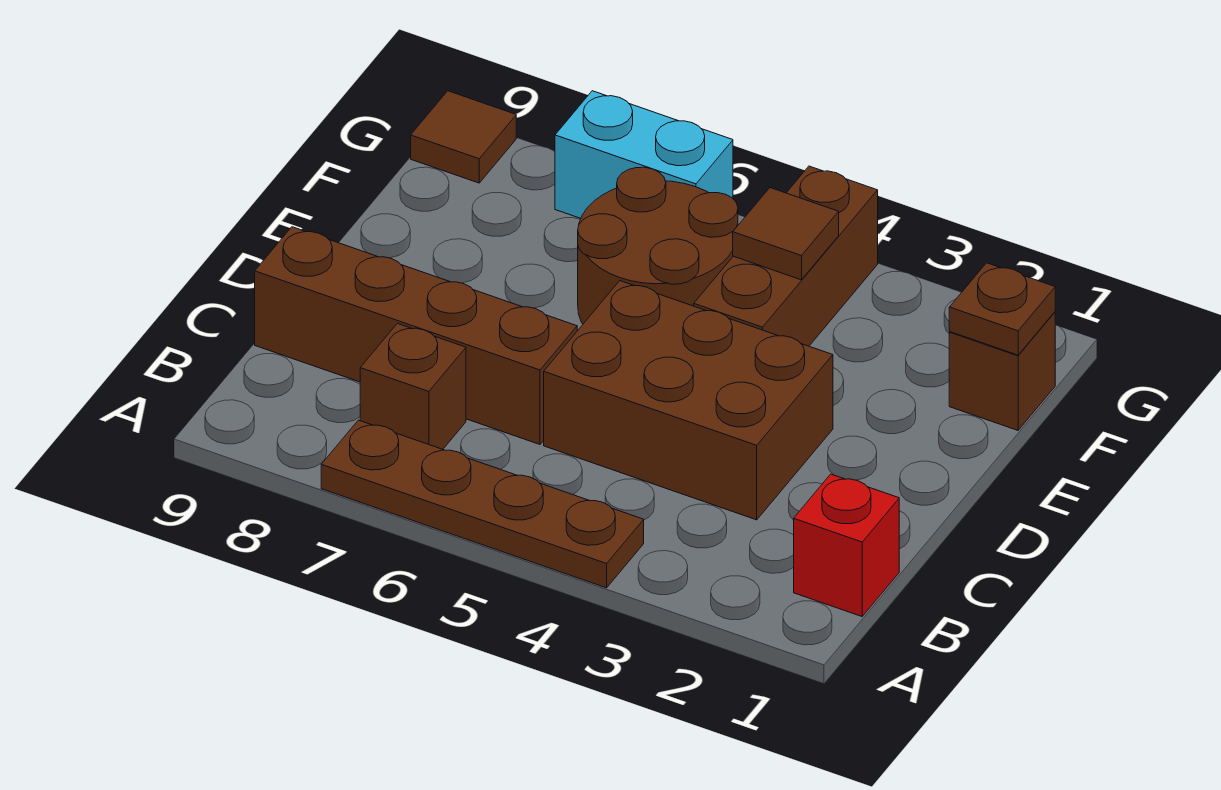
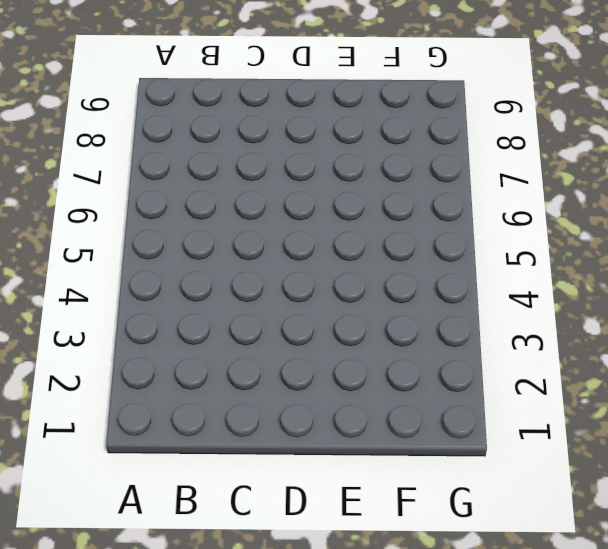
none -> brown plate A4:A7 level 1
none -> red brick B1 level 1
none -> brown brick B7 level 1

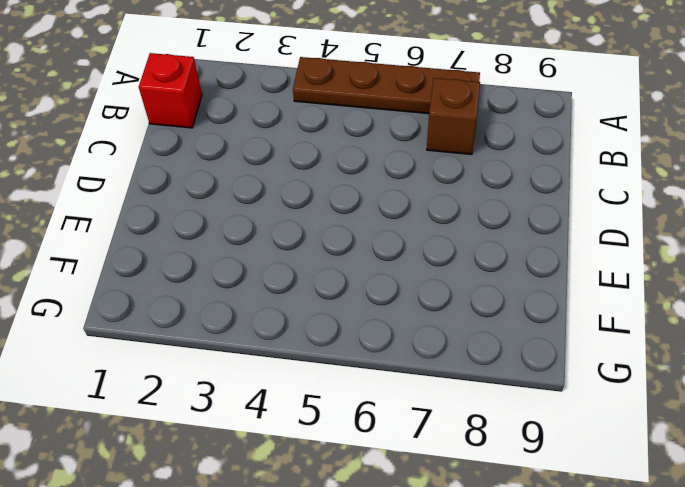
none -> brown brick C3:D5 level 1
none -> brown brick C6:C9 level 1
none -> brown brick E4:G4 level 1

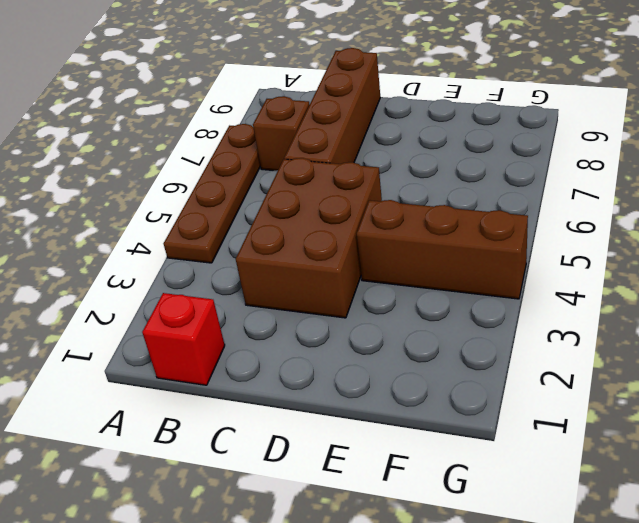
none -> brown round brick E5:F6 level 1
none -> brown brick F1 level 1
none -> cyan brick G6:G7 level 1

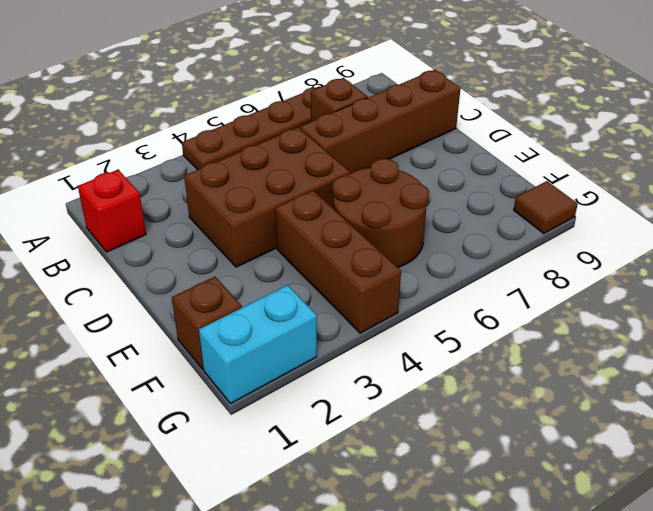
cyan brick G1:G2 level 1 -> cyan brick G6:G7 level 1
none -> brown plate F1 level 2
none -> brown tile F4 level 2

